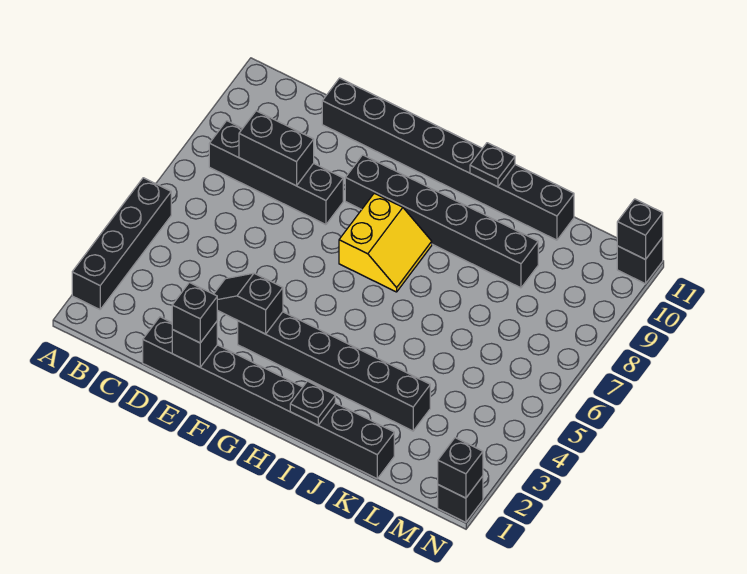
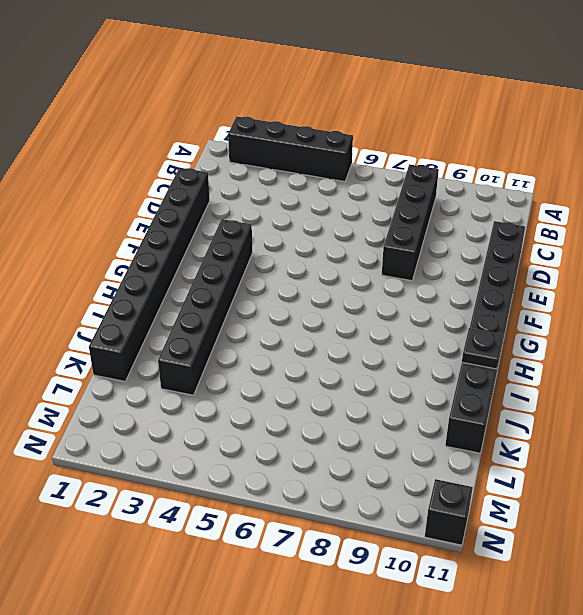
none -> black brick F9:K9 level 1
none -> yellow slope G7:H8 level 1 top G
none -> black brick N1 level 1

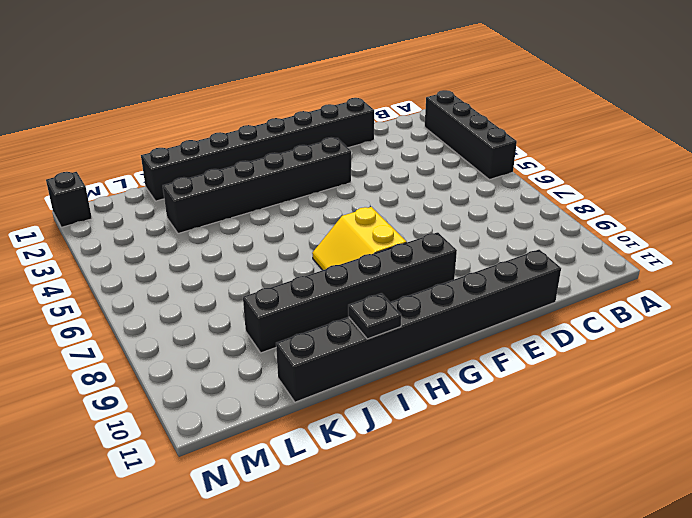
none -> black brick B8:E8 level 1
none -> black brick N11 level 1
none -> black brick C8:D8 level 2

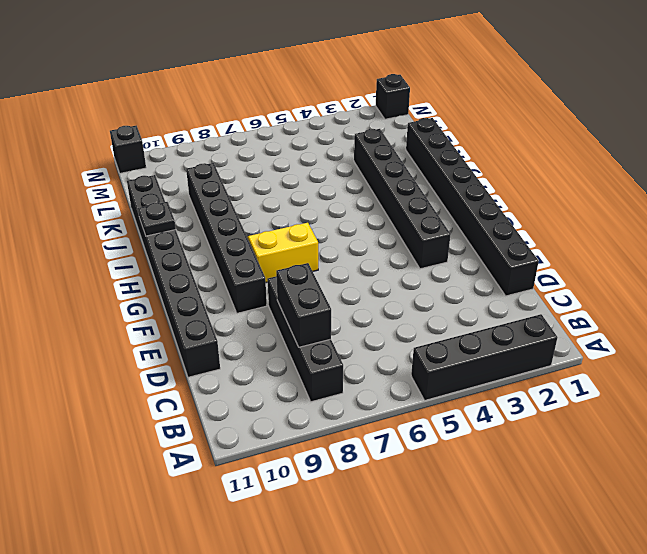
none -> black brick E1 level 2
none -> black slope E3:F3 level 2 top F
none -> black plate I1 level 2

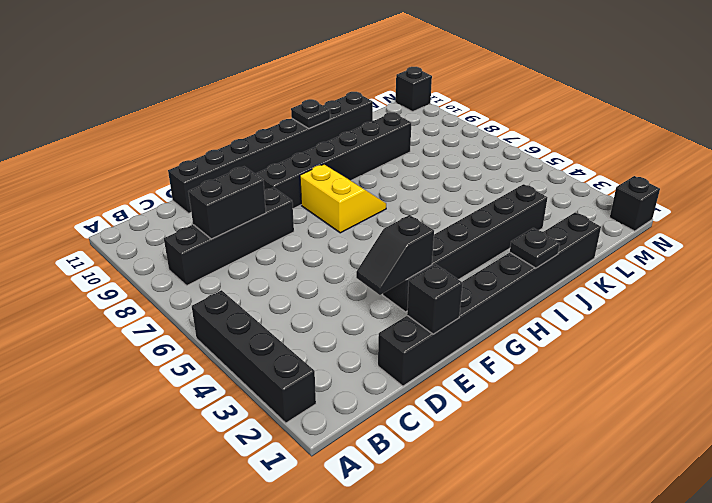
none -> black brick N1 level 2
none -> black brick N11 level 2
none -> black brick E1 level 3

